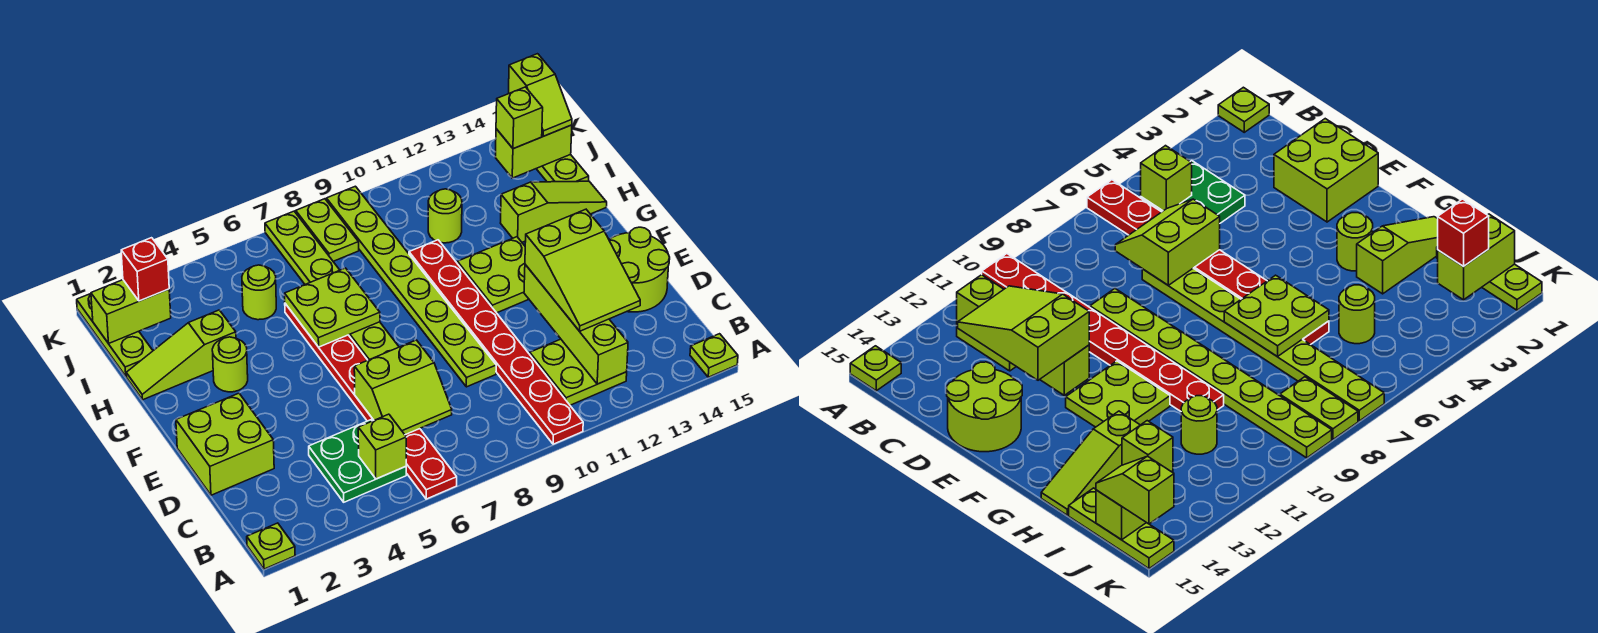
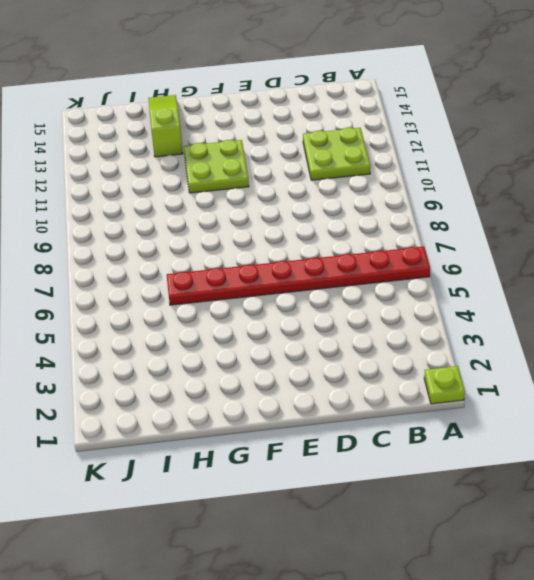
none -> red plate A10:H10 level 1
none -> lime plate A15 level 1
none -> green plate B4:C5 level 1

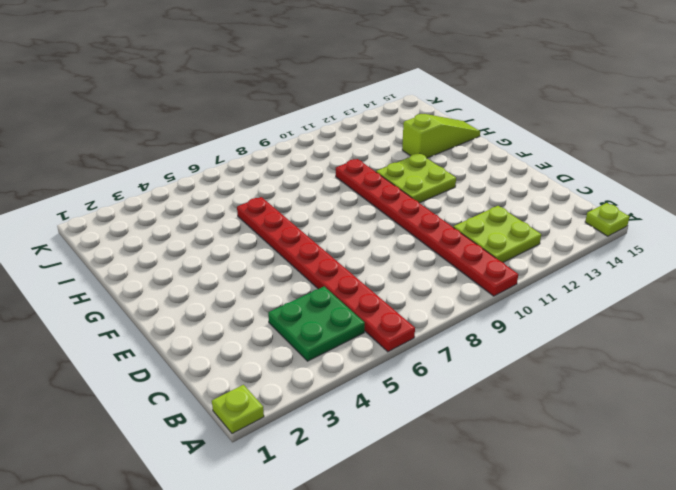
none -> lime brick D1:E2 level 1
none -> lime plate D7:K7 level 1
none -> lime plate D9:K9 level 1

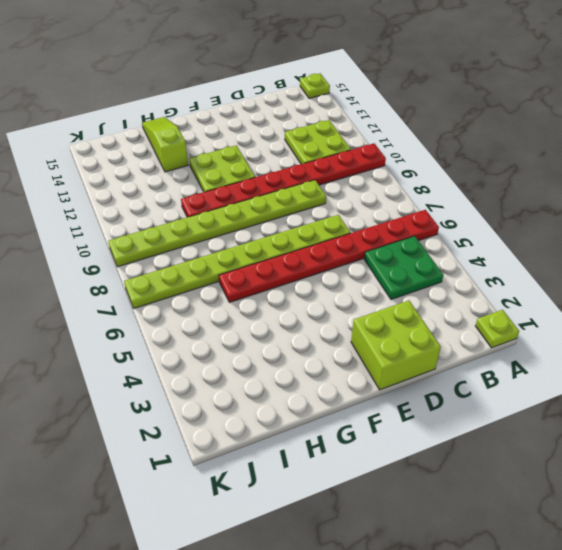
none -> lime round brick D14:E15 level 1
none -> lime round brick G3 level 1
none -> lime slope H1:H3 level 1 top 3

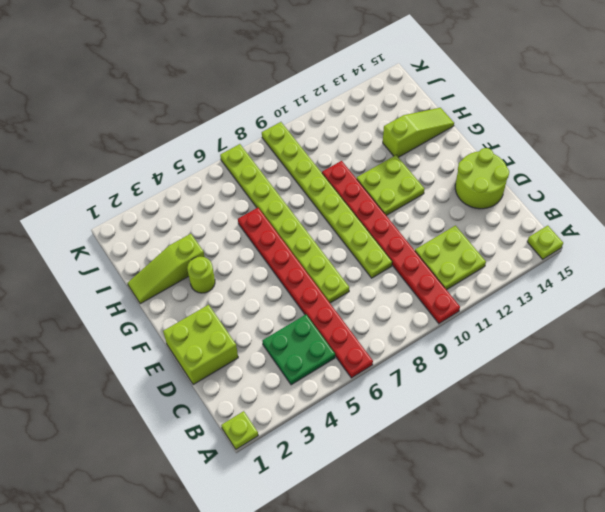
none -> lime plate I1:K1 level 1
none -> lime round brick I5 level 1
none -> lime round brick I11 level 1

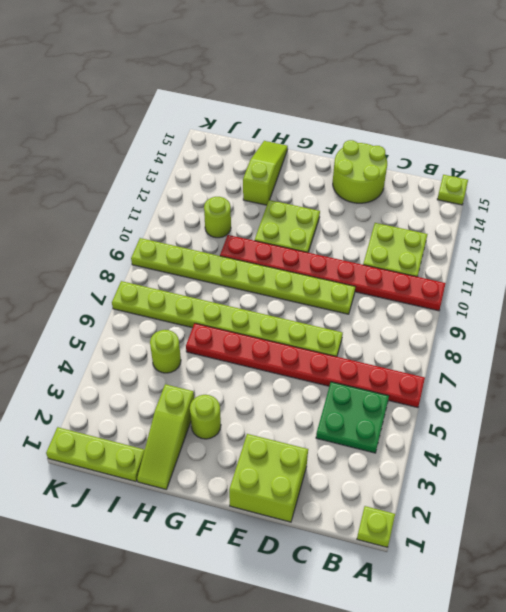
none -> lime plate I15:K15 level 1
none -> lime plate J8:K8 level 1
none -> lime brick B5 level 2

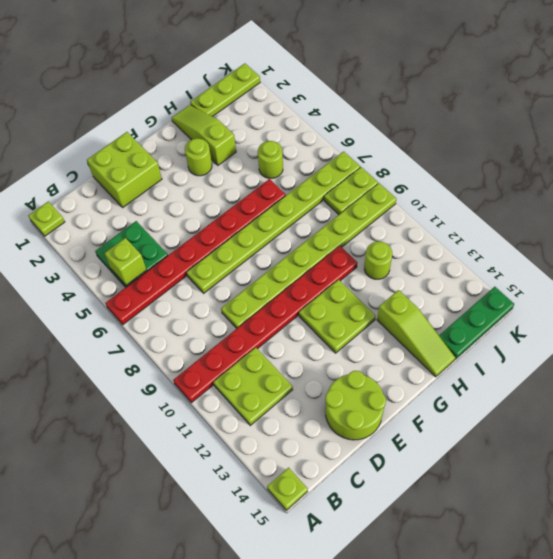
green plate I15:K15 level 1 -> lime plate I15:K15 level 1
none -> lime brick B12:E12 level 2
none -> lime slope C6:D7 level 2 top D
none -> lime plate G6:H7 level 2

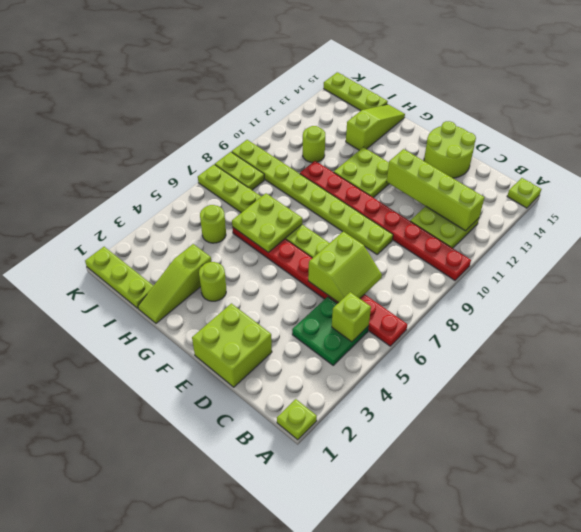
none -> lime brick J1:J2 level 2
none -> lime brick J14:J15 level 2
none -> lime slope C12:E13 level 3 top E

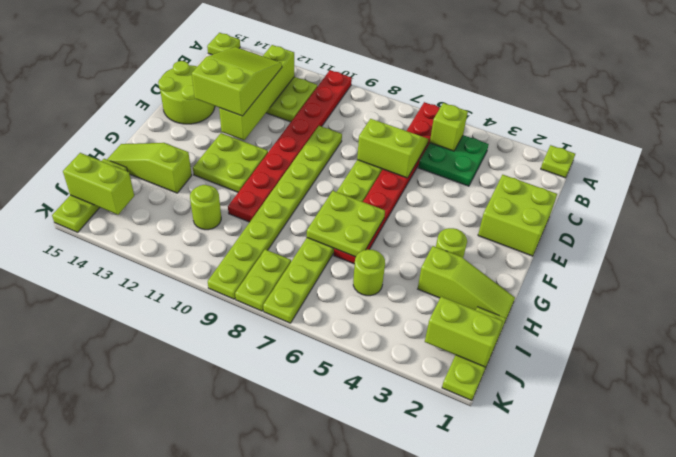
none -> red brick J2 level 3
none -> lime brick J14 level 3
none -> lime slope J15:K15 level 3 top K

